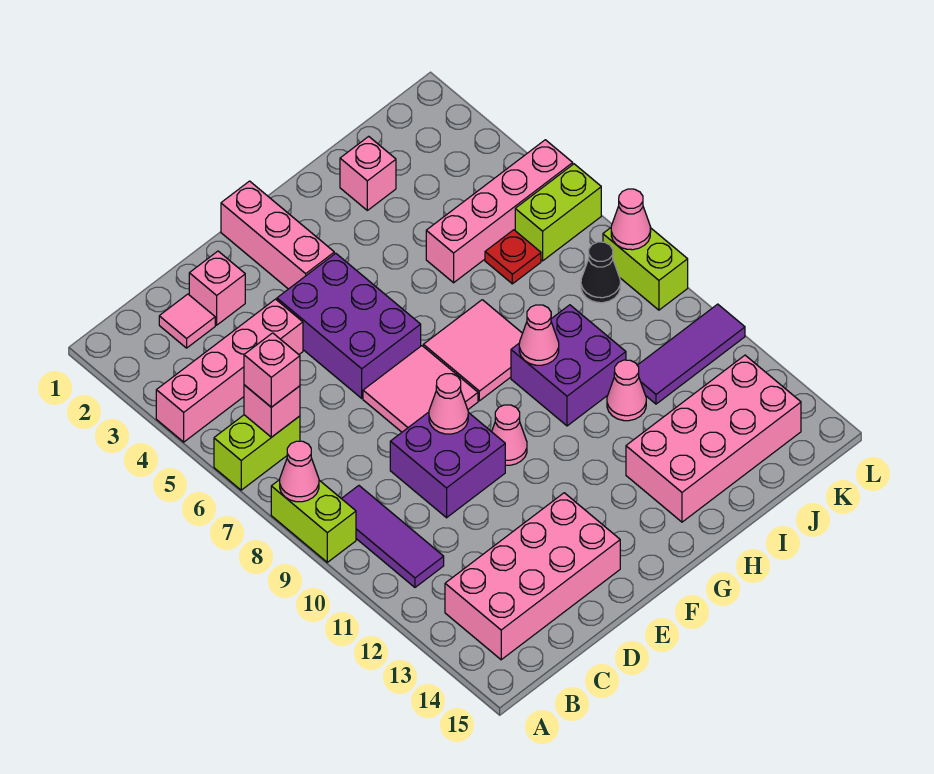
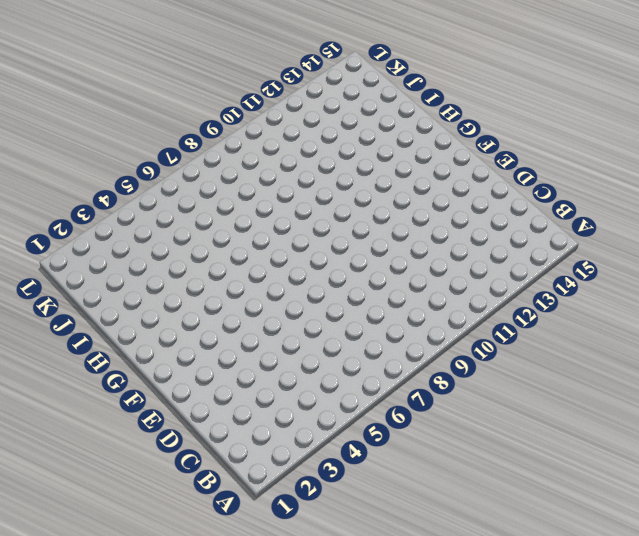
none -> pink brick A4:D4 level 1
none -> lime brick A6:B6 level 1
none -> lime brick A8:A9 level 1

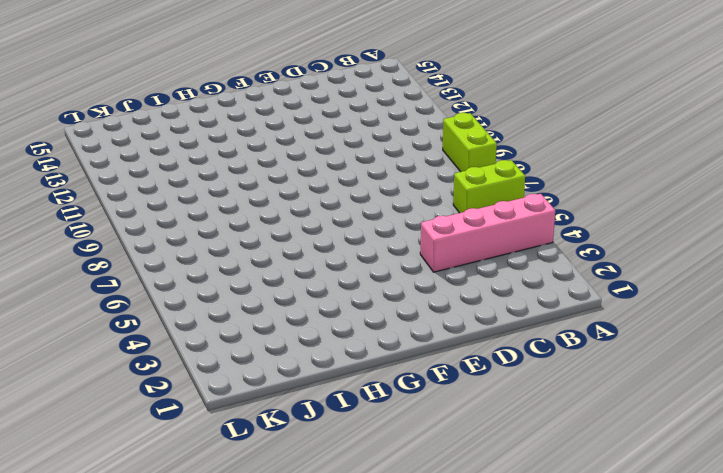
none -> purple tile B9:B11 level 1
none -> pink brick B13:E14 level 1
none -> pink tile C2 level 1

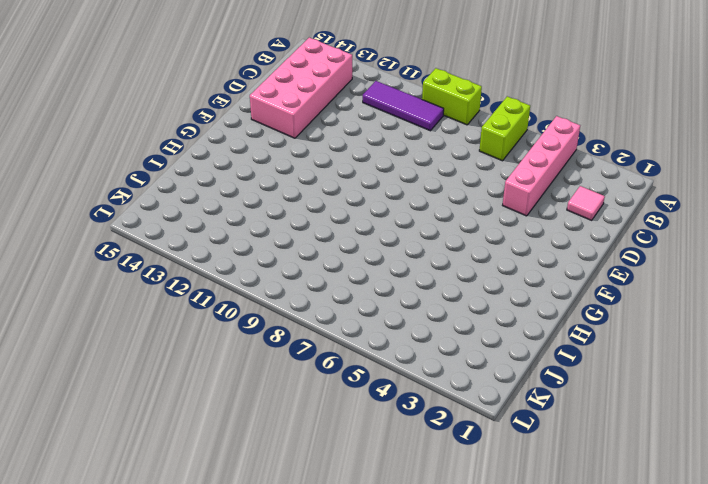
none -> pink brick D2 level 1
none -> purple brick D9:E10 level 1
none -> purple brick E4:F6 level 1

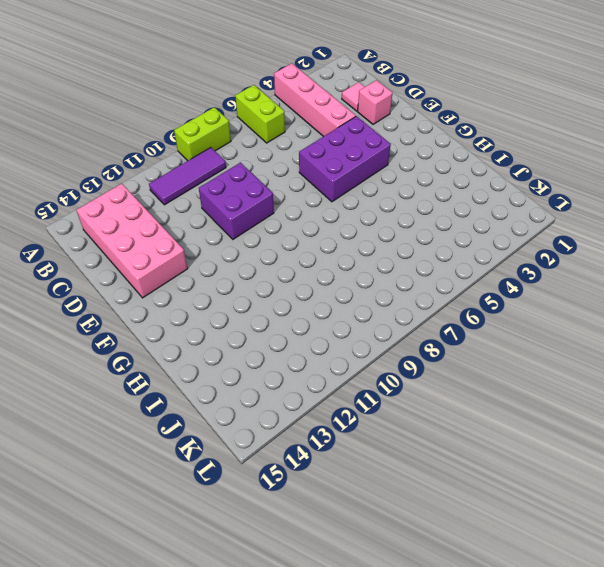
none -> pink tile E7:F8 level 1
none -> pink brick F1:F3 level 1
none -> pink cone F10 level 1

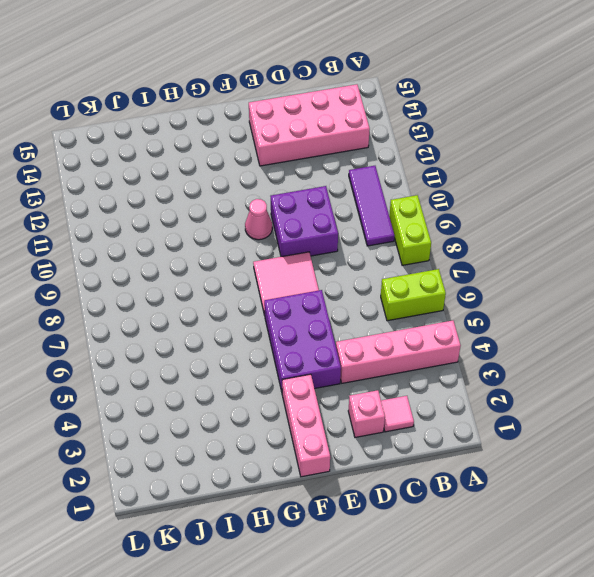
none -> pink tile G7:H8 level 1
none -> purple brick H9:I10 level 1
none -> pink brick H13:K14 level 1

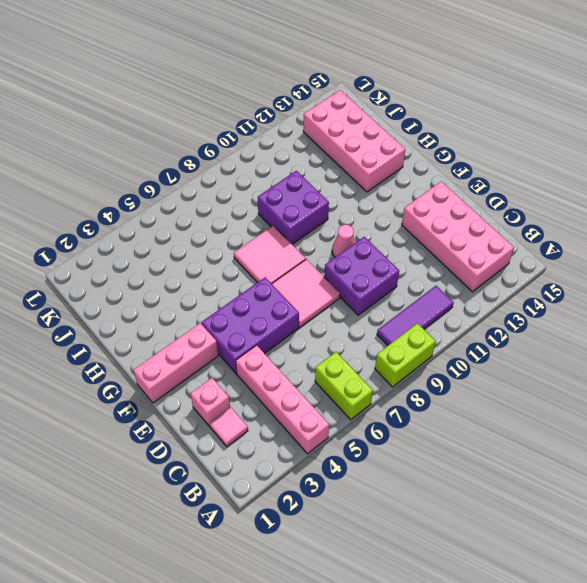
none -> pink brick I2 level 1
none -> pink brick I5:L5 level 1
none -> pink cone I11 level 1

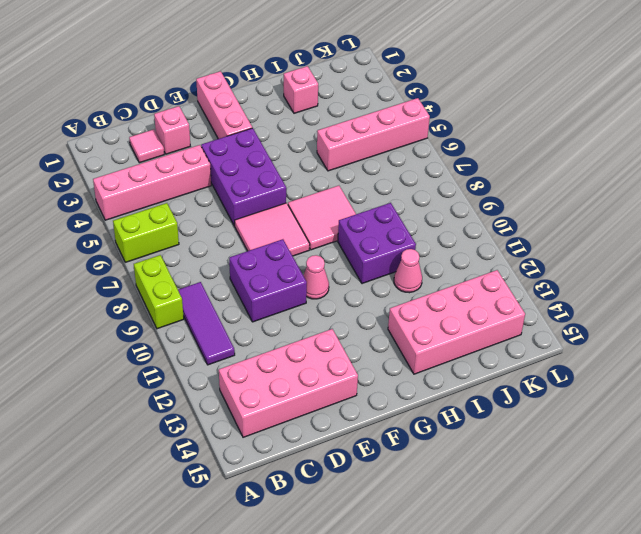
none -> red plate J6 level 1
none -> purple tile J11:L11 level 1
none -> lime brick K6:L6 level 1

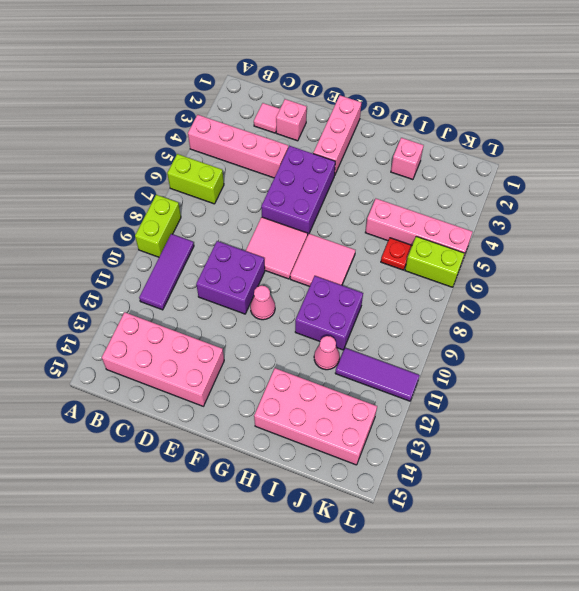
none -> black cone K8 level 1
none -> lime brick L8:L9 level 1
none -> pink cone A8 level 2

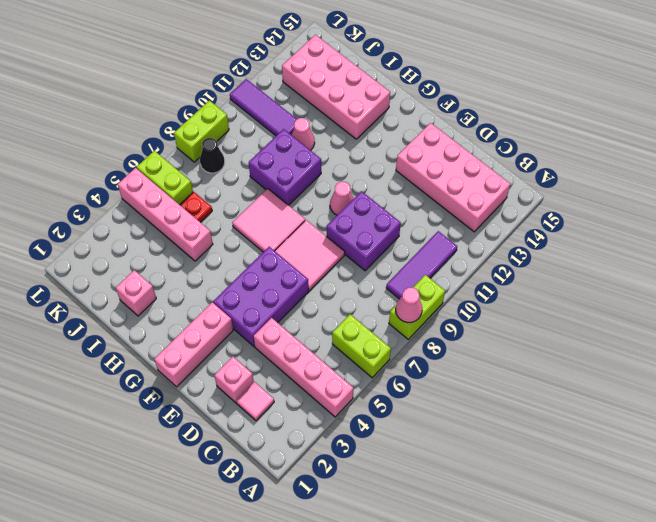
none -> pink brick B6 level 2
none -> pink cone E9 level 2
none -> pink cone H9 level 2

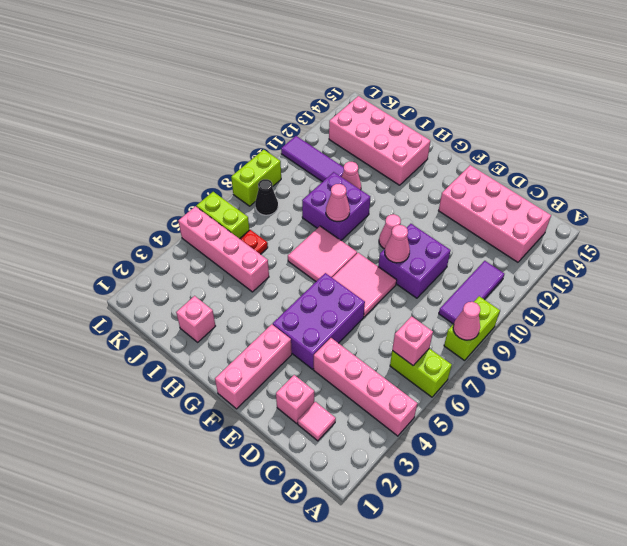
none -> pink cone L8 level 2
none -> pink brick B6 level 3

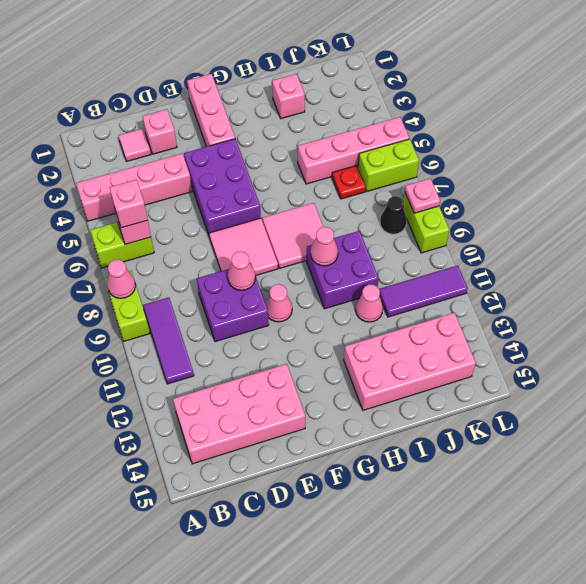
pink plate L8 level 2 -> pink cone L8 level 2

